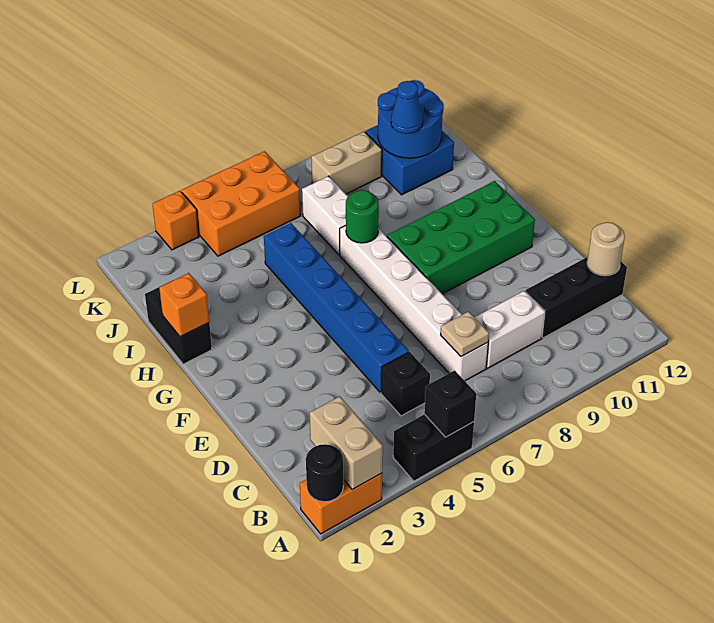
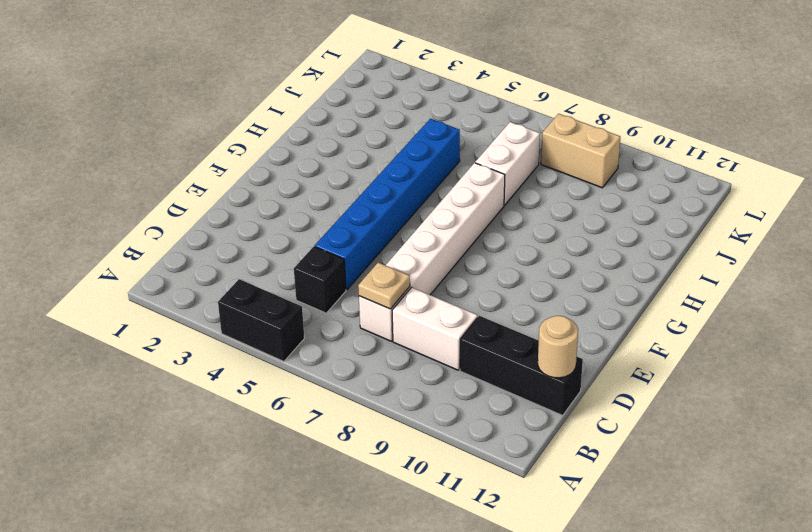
none -> orange brick A1:A2 level 1
none -> green brick F8:G11 level 1
none -> black brick H1:I1 level 1

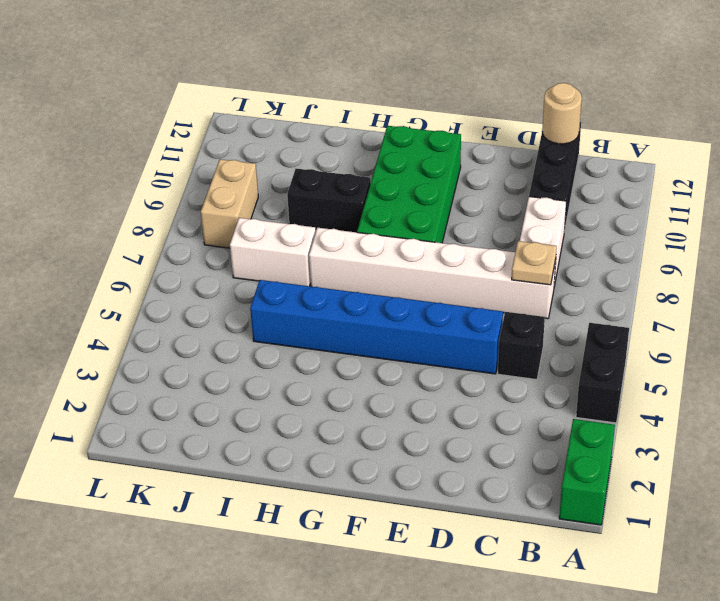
green brick A1:A2 level 1 -> orange brick A1:A2 level 1
black brick H9:I9 level 1 -> black brick H1:I1 level 1
none -> blue brick J10:K11 level 1
none -> orange brick K4:L6 level 1
none -> orange brick L3 level 1

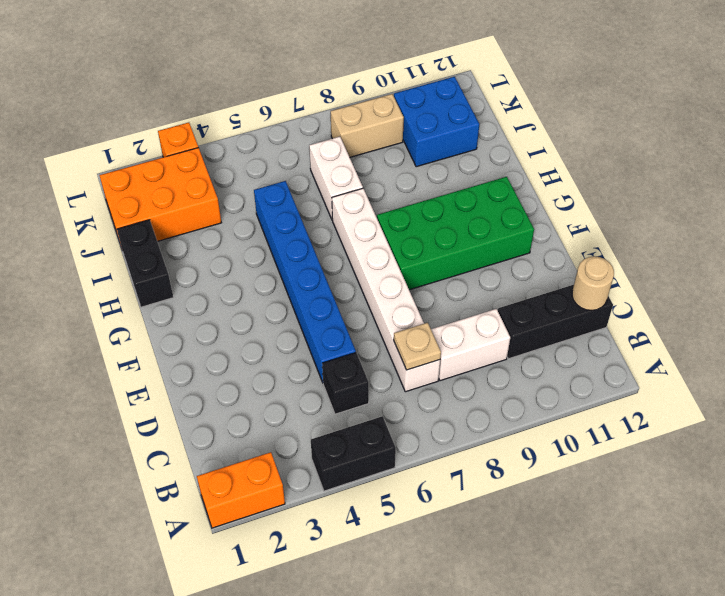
orange brick J1:K3 level 1 -> orange brick K4:L6 level 1
none -> black round brick A1 level 2
none -> tan brick A2:B2 level 2
none -> black brick A5 level 2

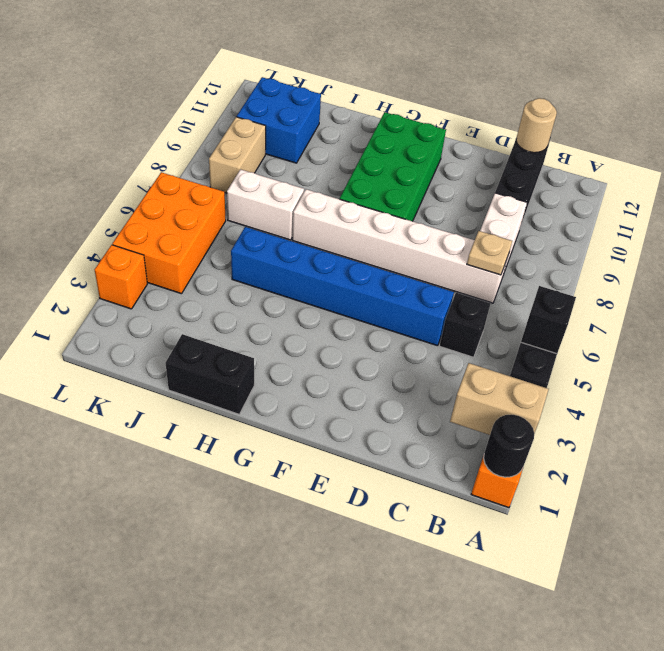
none -> orange brick H1 level 2
none -> green round brick H7 level 2
none -> blue round brick J10:K11 level 2

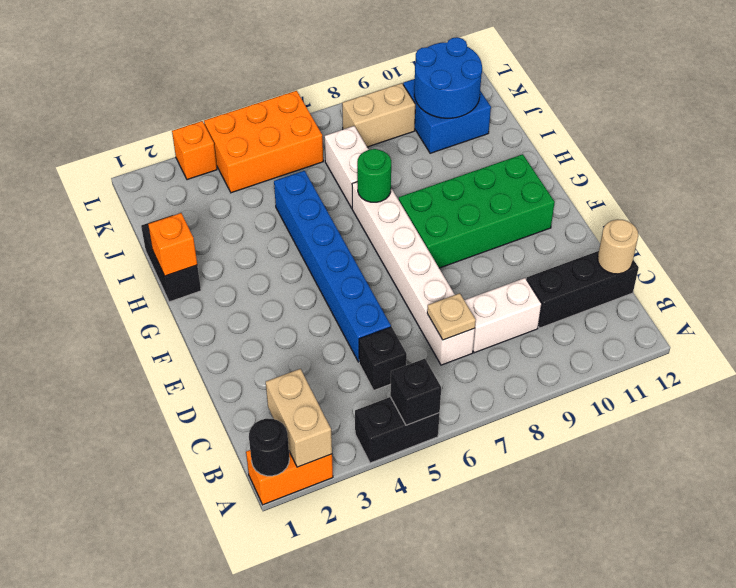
none -> blue cone J10 level 3

